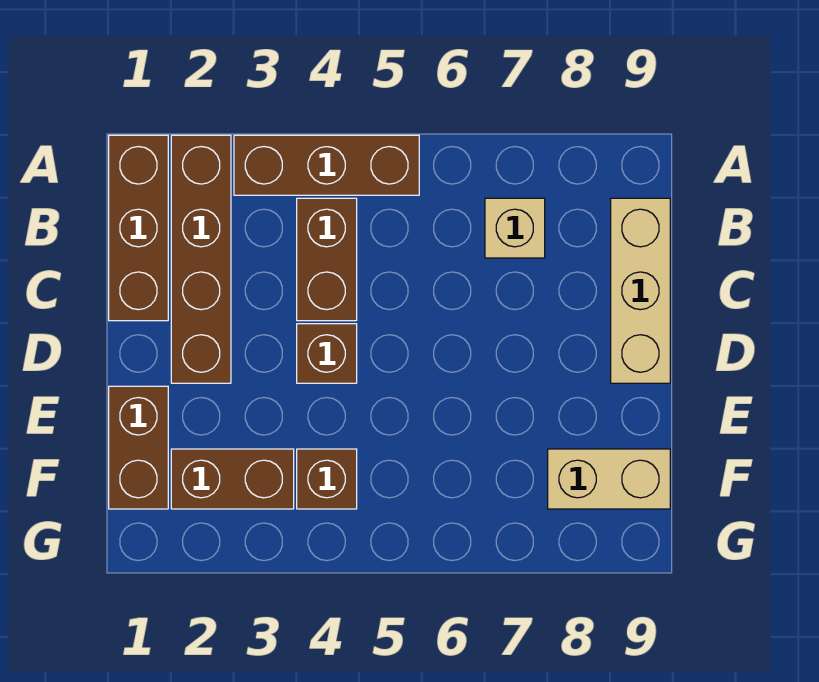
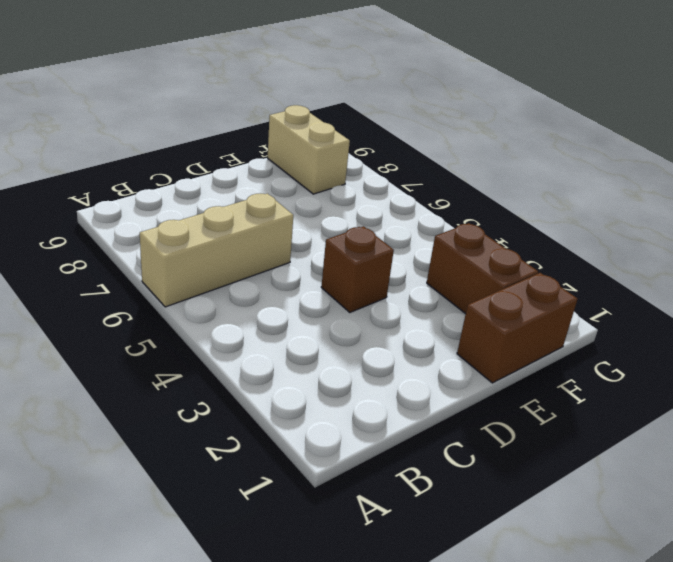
tan brick A6:C6 level 1 -> tan brick B9:D9 level 1
none -> brown brick A1:C1 level 1
none -> brown brick A2:D2 level 1

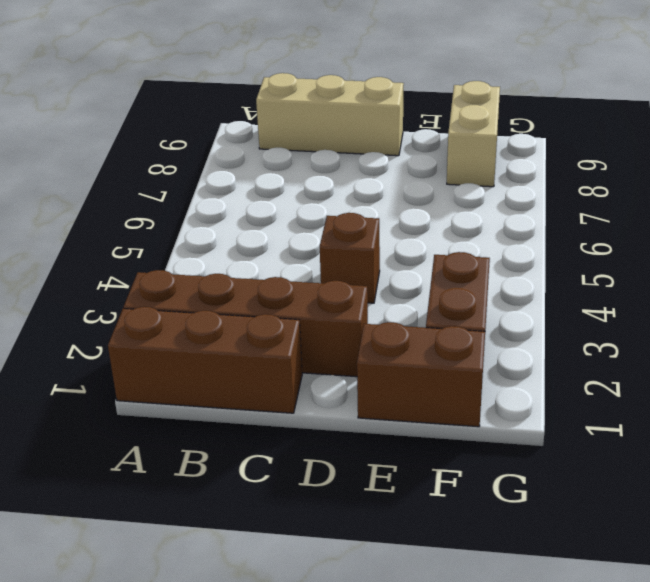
none -> brown brick A3:A5 level 1
none -> brown brick B4:C4 level 1

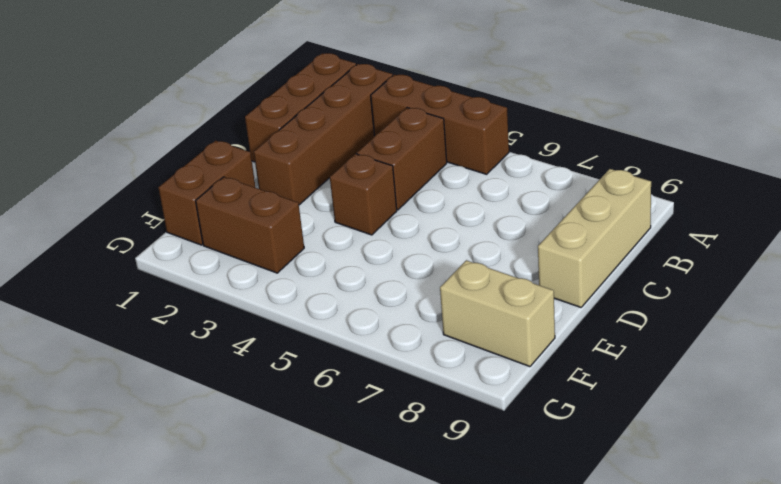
none -> tan brick B7 level 1
none -> brown brick F4 level 1

